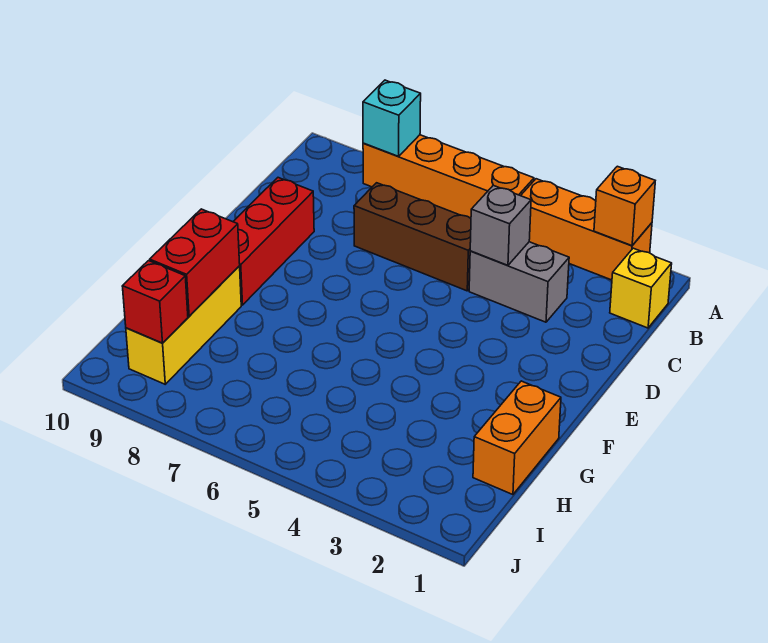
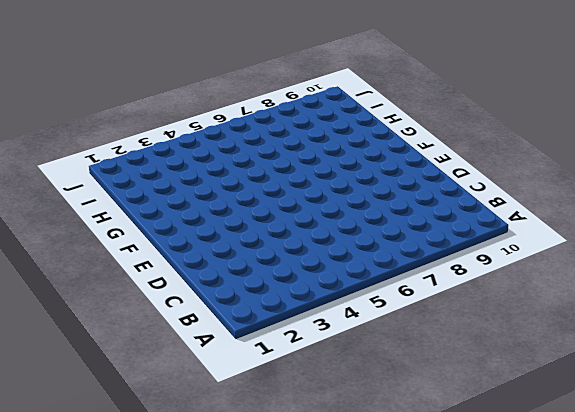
none -> orange brick A2:A4 level 1
none -> orange brick A5:A8 level 1
none -> yellow brick B1 level 1

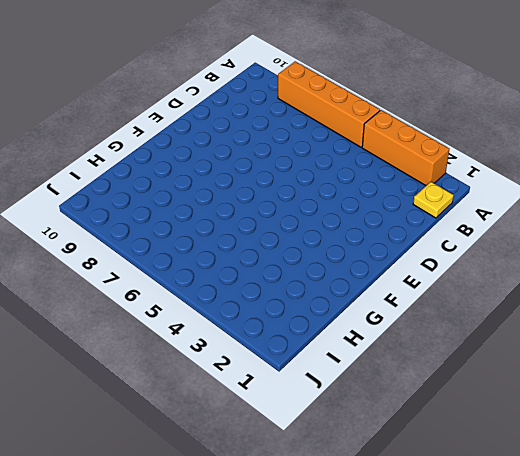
yellow plate B1 level 1 -> yellow brick B1 level 1
none -> grey brick C3:C4 level 1
none -> brown brick C5:C7 level 1
none -> red brick D9:F9 level 1

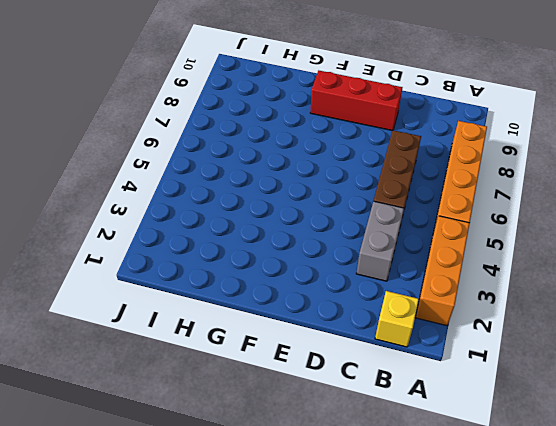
none -> orange brick G1:H1 level 1
none -> yellow brick G9:I9 level 1
none -> orange brick A2 level 2

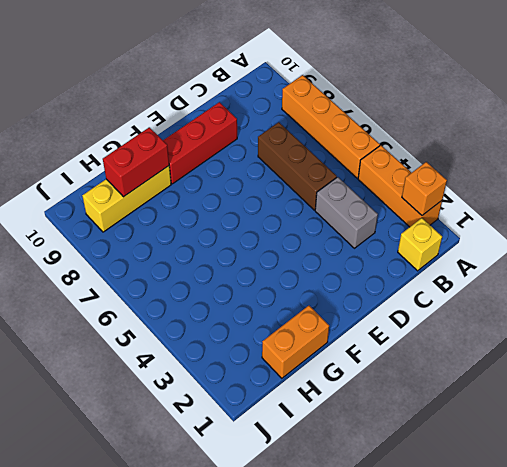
none -> cyan brick A8 level 2
none -> grey brick C4 level 2
none -> red brick I9 level 2

